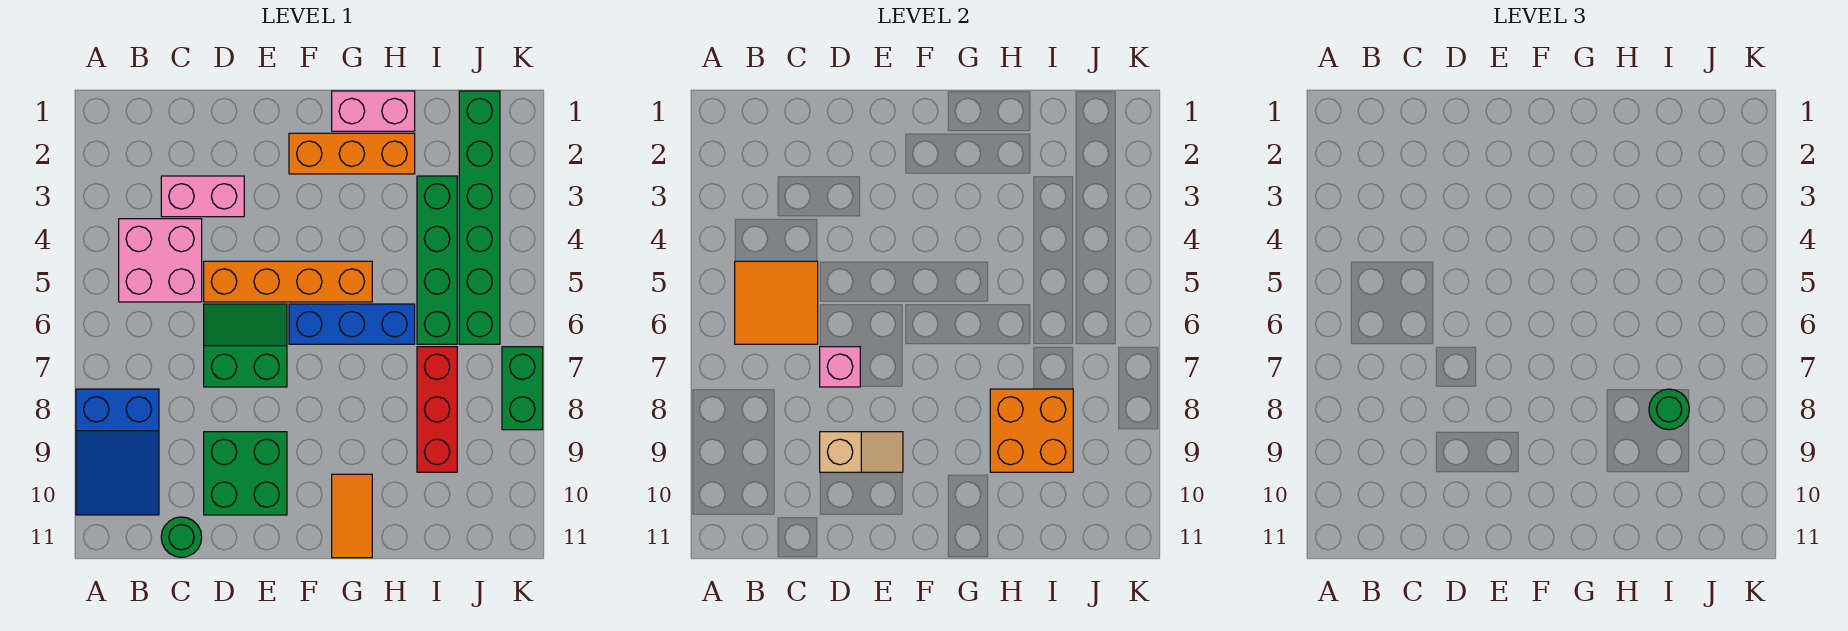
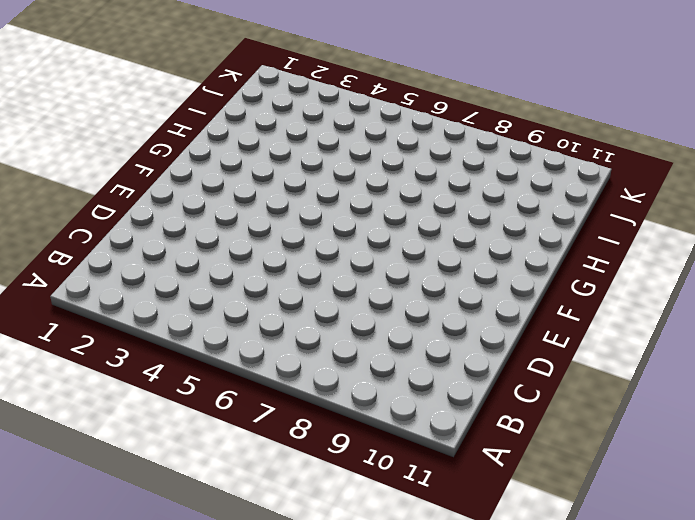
none -> blue slope A8:B10 level 1 top 8
none -> pink brick B4:C5 level 1
none -> pink brick C3:D3 level 1

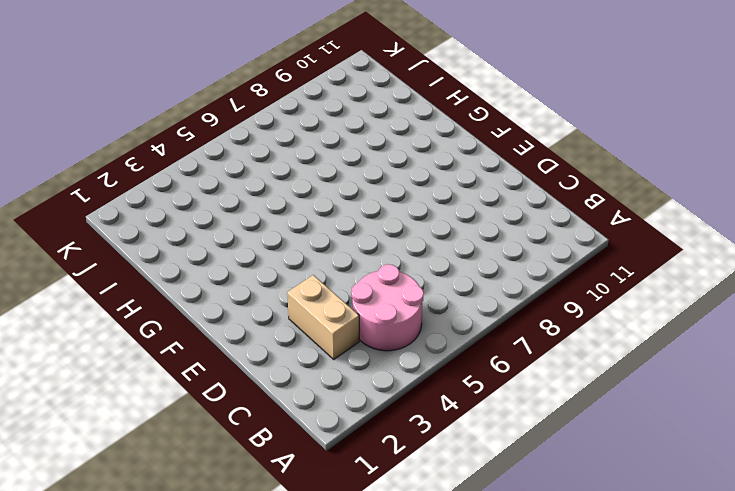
pink round brick B4:C5 level 1 -> pink brick B4:C5 level 1
tan brick C3:D3 level 1 -> pink brick C3:D3 level 1
none -> blue slope A8:B10 level 1 top 8
none -> green round brick C11 level 1
none -> orange brick D5:G5 level 1

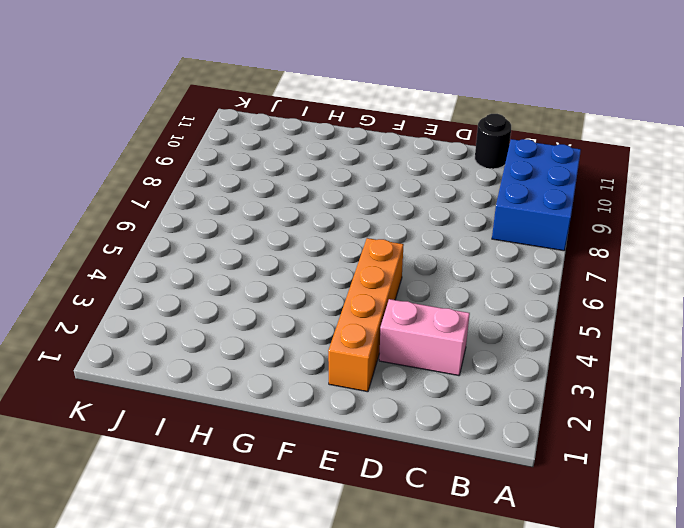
blue brick A8:B10 level 1 -> blue slope A8:B10 level 1 top 8
black round brick C11 level 1 -> green round brick C11 level 1
orange brick E2:E5 level 1 -> orange brick D5:G5 level 1
none -> pink brick B4:C5 level 1
none -> green slope D6:E7 level 1 top 7
none -> green brick D9:E10 level 1

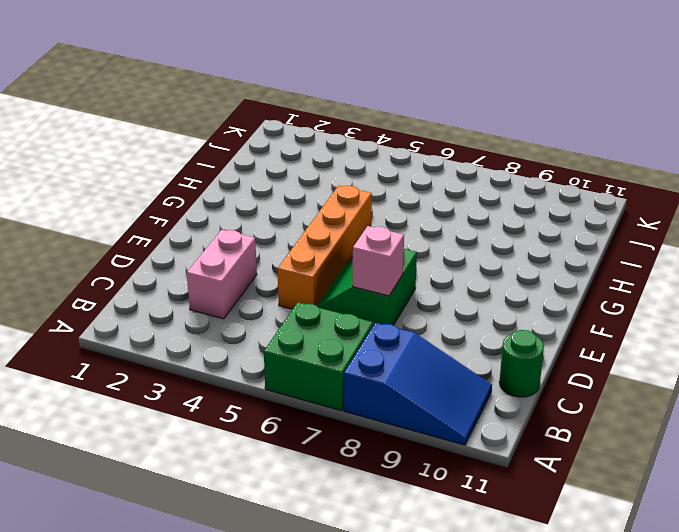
green brick A6:B7 level 1 -> green brick D9:E10 level 1
none -> pink brick B4:C5 level 1
none -> orange brick F2:H2 level 1
none -> blue brick F6:H6 level 1

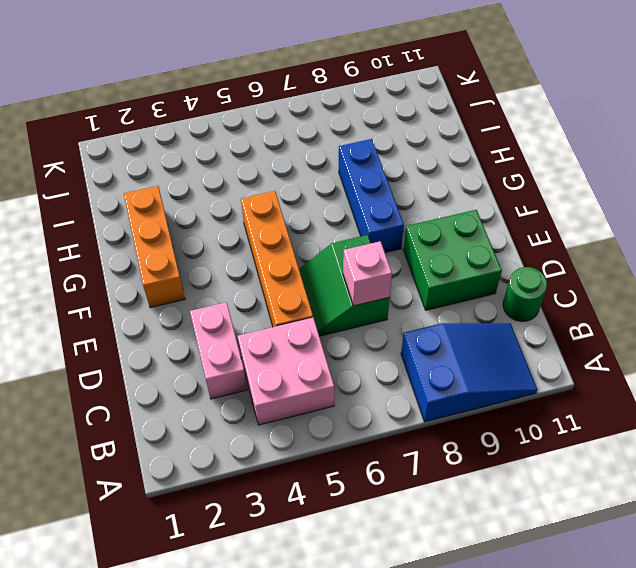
blue brick F8:H8 level 1 -> blue brick F6:H6 level 1
none -> pink brick G1:H1 level 1
none -> orange tile G10:G11 level 1
none -> green brick I3:I6 level 1

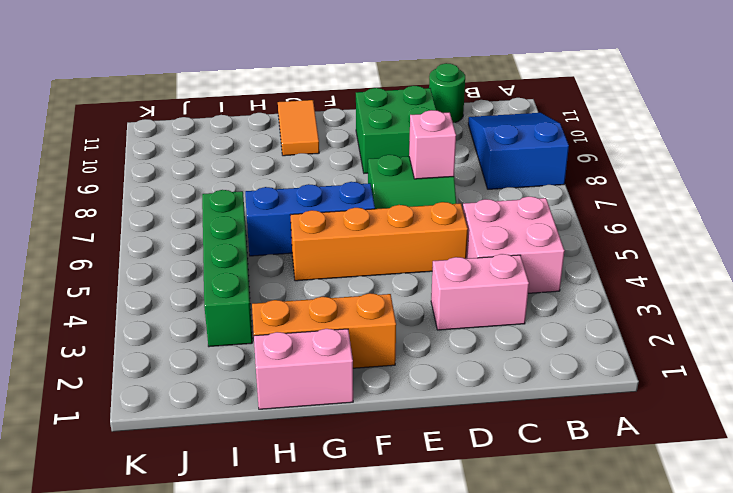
none -> red brick I7:I9 level 1
none -> green brick J1:J6 level 1
none -> green brick K7:K8 level 1

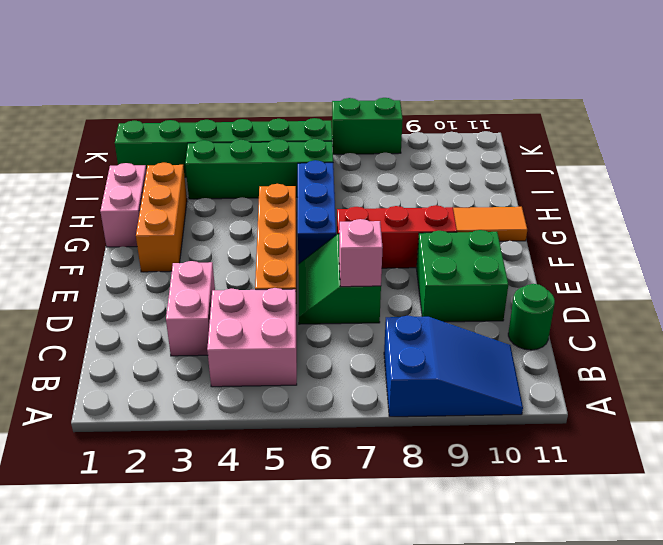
red brick F7:F9 level 1 -> red brick I7:I9 level 1
none -> orange tile B5:C6 level 2
none -> tan slope D9:E9 level 2 top D
none -> orange brick H8:I9 level 2

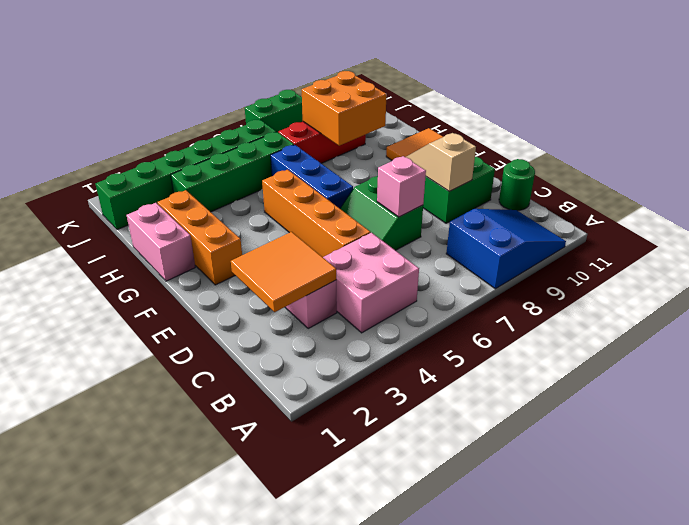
orange tile C2:D3 level 2 -> orange tile B5:C6 level 2
none -> green round brick I8 level 3

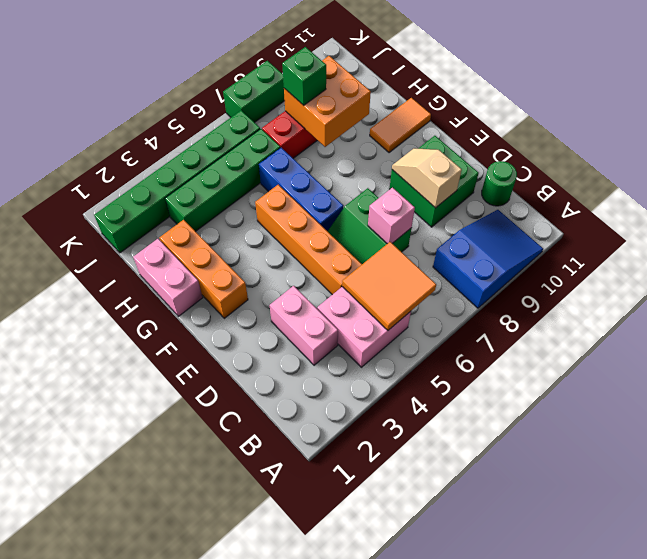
green brick I8 level 3 -> green round brick I8 level 3

